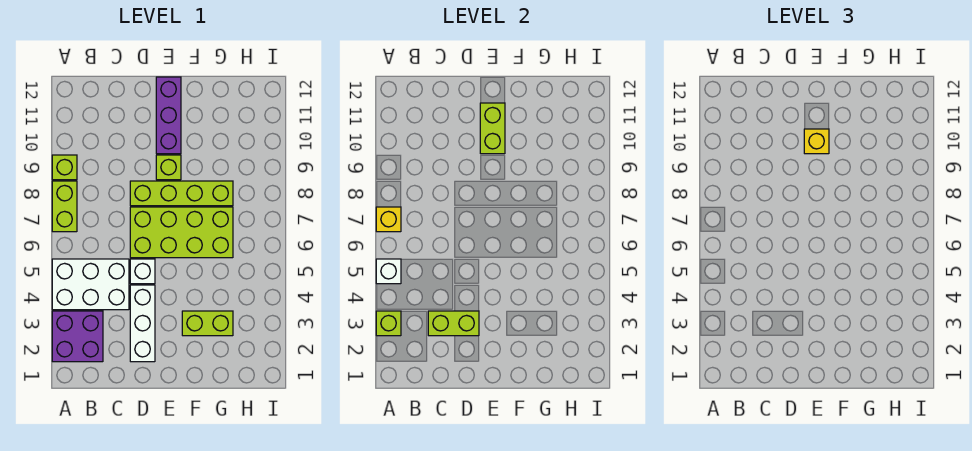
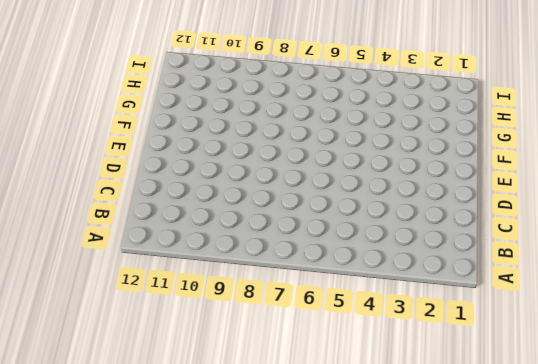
none -> purple brick A2:B3 level 1
none -> white brick A4:C5 level 1
none -> lime brick A7:A8 level 1

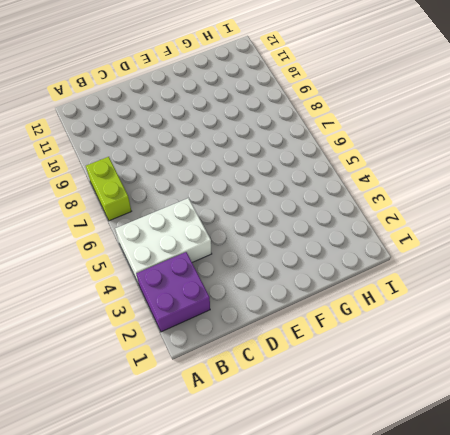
none -> lime brick A9 level 1
none -> white brick D2:D4 level 1
none -> white brick D5 level 1

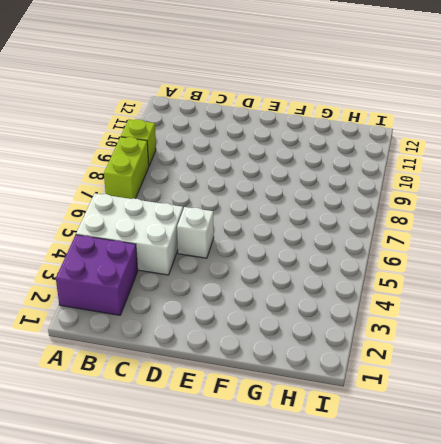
none -> white brick D2:D4 level 1
none -> lime brick D6:G7 level 1
none -> lime brick D8:G8 level 1

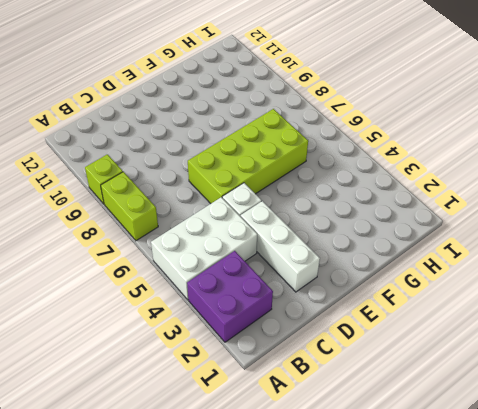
none -> lime brick D8:G8 level 1
none -> lime brick E9 level 1
none -> purple brick E10:E12 level 1

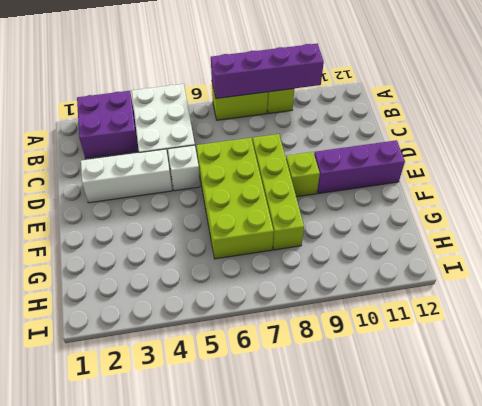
purple brick A7:A10 level 2 -> yellow brick A7 level 2
none -> lime brick F3:G3 level 1
none -> lime brick A3 level 2
none -> white brick A5 level 2

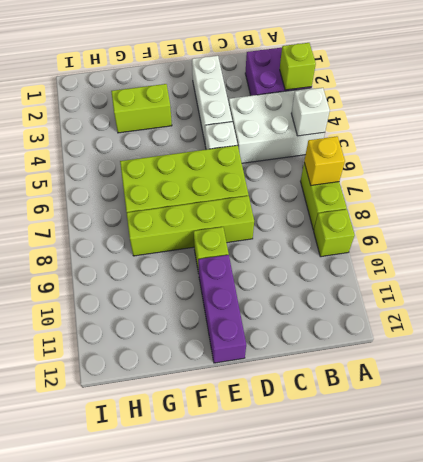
none -> lime brick C3:D3 level 2
none -> lime brick E10:E11 level 2
none -> yellow brick E10 level 3

